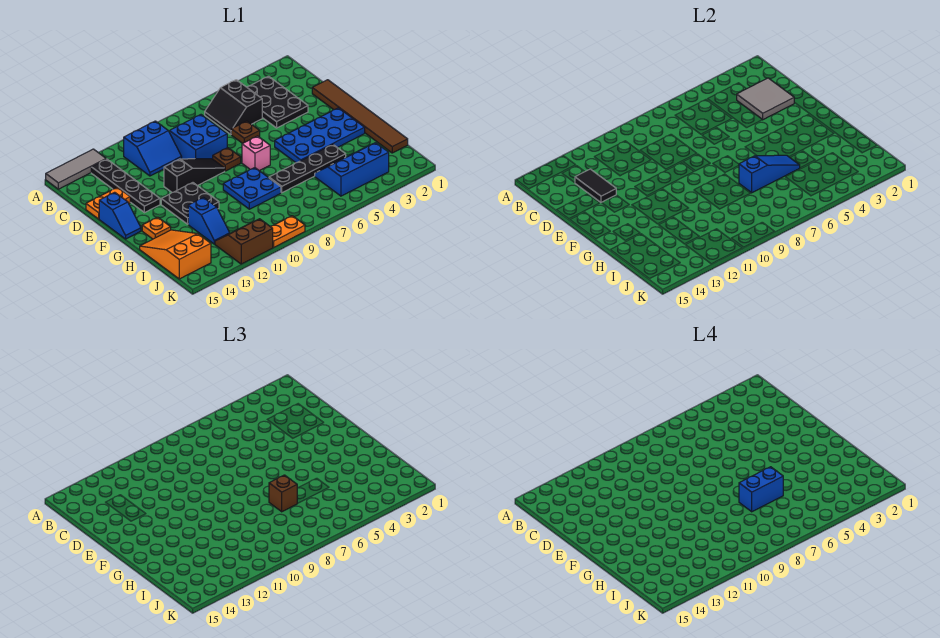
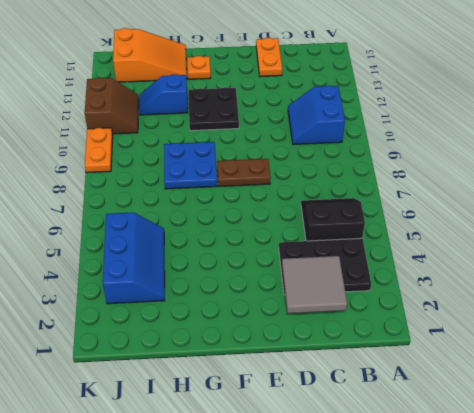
brown plate E8:F8 level 1 -> brown plate E8 level 1
none -> grey tile A13:A15 level 1
none -> black plate B13:E13 level 1
none -> blue brick C8:D9 level 1

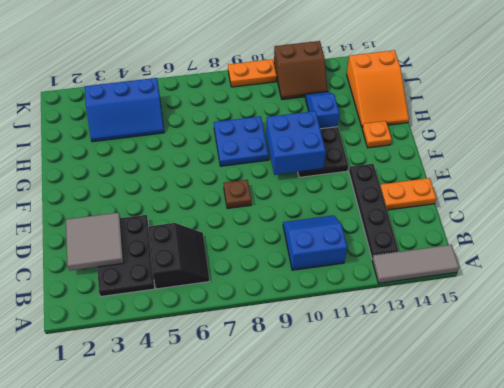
blue brick F10:G11 level 2 -> blue brick C8:D9 level 1
none -> brown tile D1:I1 level 1
none -> brown plate D6 level 1
none -> black slope E9:E11 level 1 top 11

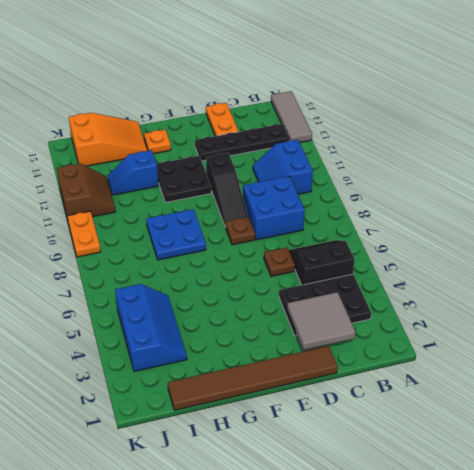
none -> blue slope E15:F15 level 1 top E
none -> blue plate F2:G5 level 1
none -> pink brick F7 level 1

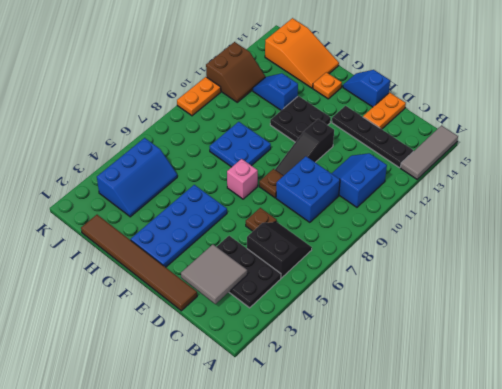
none -> black plate H4:H7 level 1
none -> black tile C13:D13 level 2
none -> blue slope H5:H7 level 2 top 7

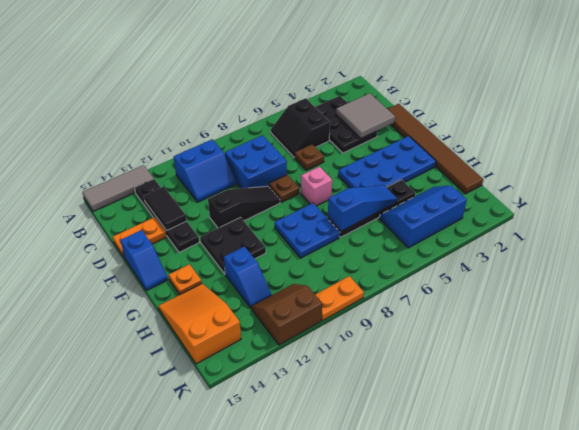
none -> brown brick H7 level 3
none -> blue brick H6:H7 level 4

